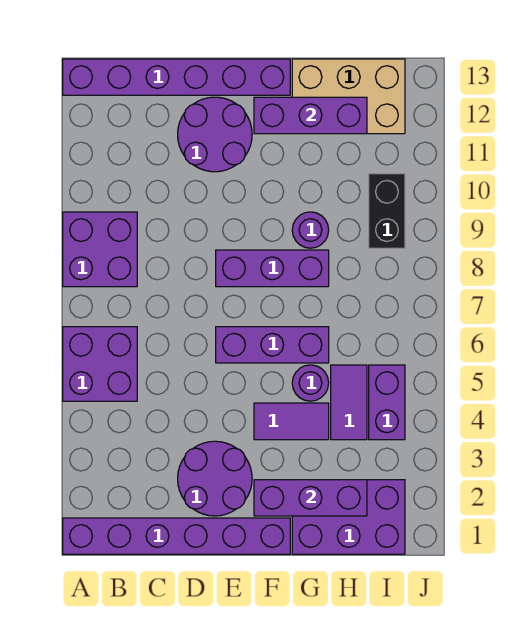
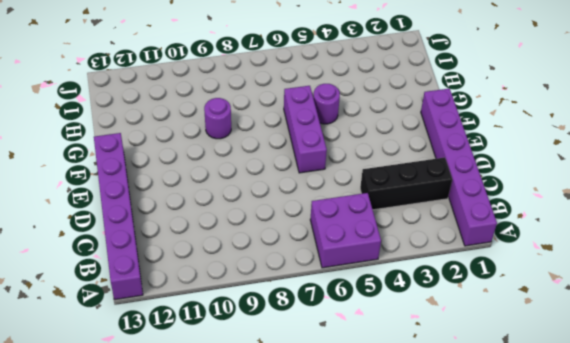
black brick C2:C4 level 1 -> none
none -> purple brick A8:B9 level 1
none -> purple round brick D2:E3 level 1
none -> purple round brick D11:E12 level 1

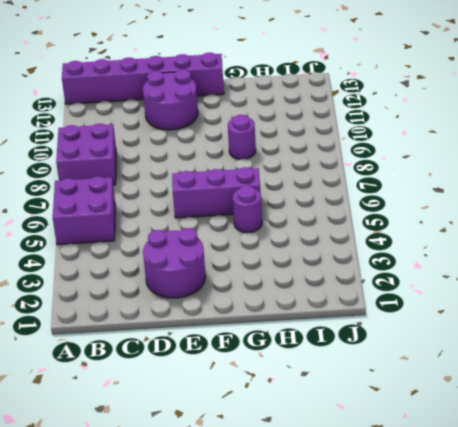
none -> purple brick A1:F1 level 1
none -> purple brick E8:G8 level 1
none -> purple tile F4:G4 level 1

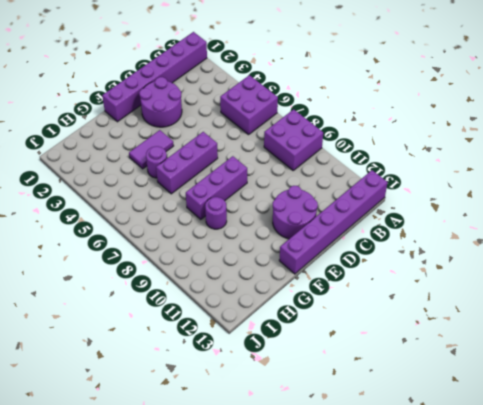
none -> purple brick G1:I2 level 1
none -> tan brick G12:I13 level 1
none -> purple tile H4:H5 level 1

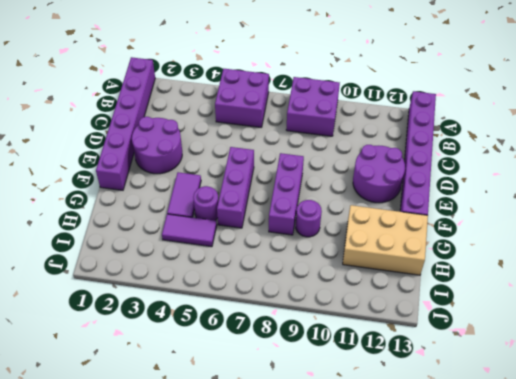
tan brick G11:H13 level 1 -> tan brick G12:I13 level 1
none -> purple brick G1:I2 level 1
none -> purple brick I4:I5 level 1
none -> black brick I9:I10 level 1

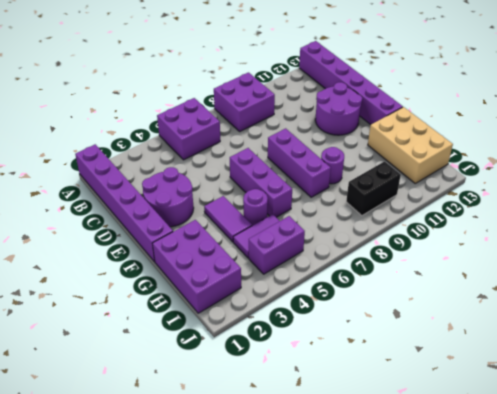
none -> purple brick F2:H2 level 2
none -> purple brick F12:H12 level 2

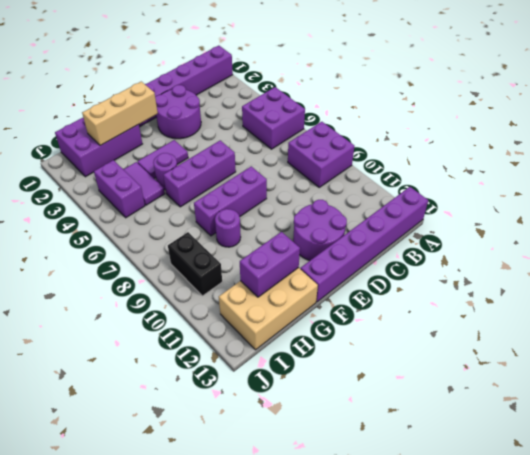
tan brick F2:H2 level 2 -> purple brick F2:H2 level 2
purple brick G12:H12 level 2 -> purple brick F12:H12 level 2

